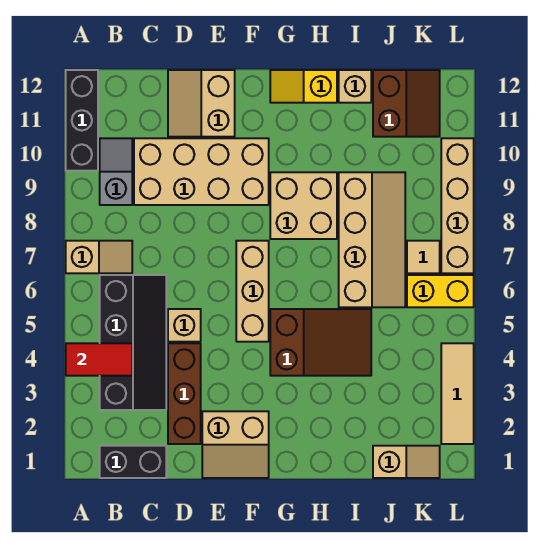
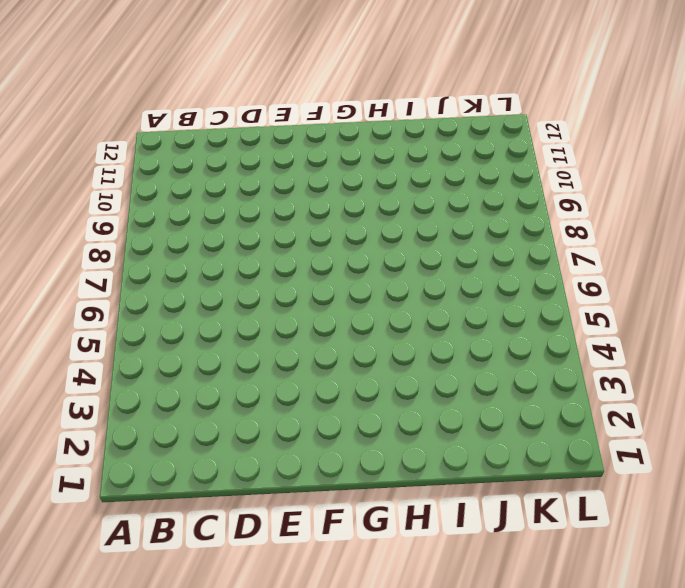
none -> tan slope A7:B7 level 1 top A
none -> black brick A10:A12 level 1
none -> black brick B1:C1 level 1

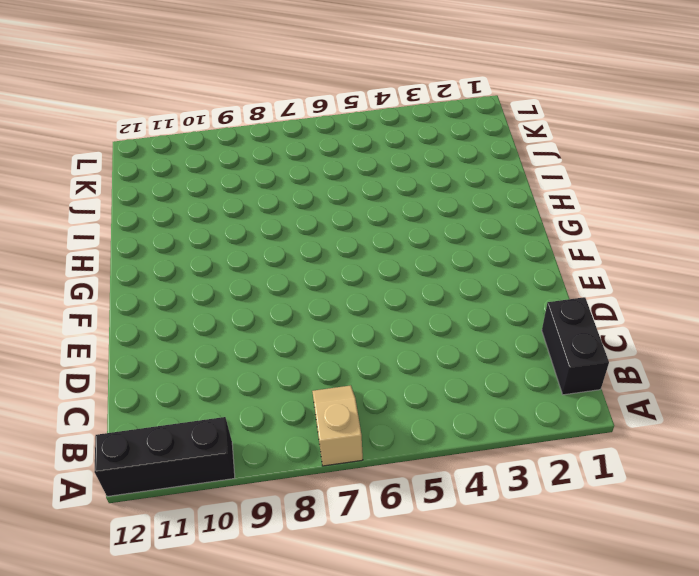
none -> black slope B3:C6 level 1 top B
none -> grey slope B9:B10 level 1 top 9
none -> tan brick C9:F10 level 1

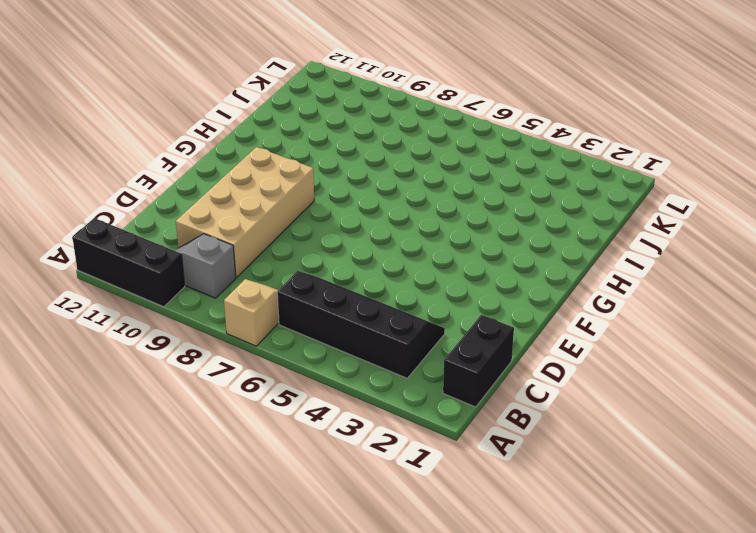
none -> brown brick D2:D4 level 1
none -> tan brick D5 level 1
none -> tan slope D11:E12 level 1 top E

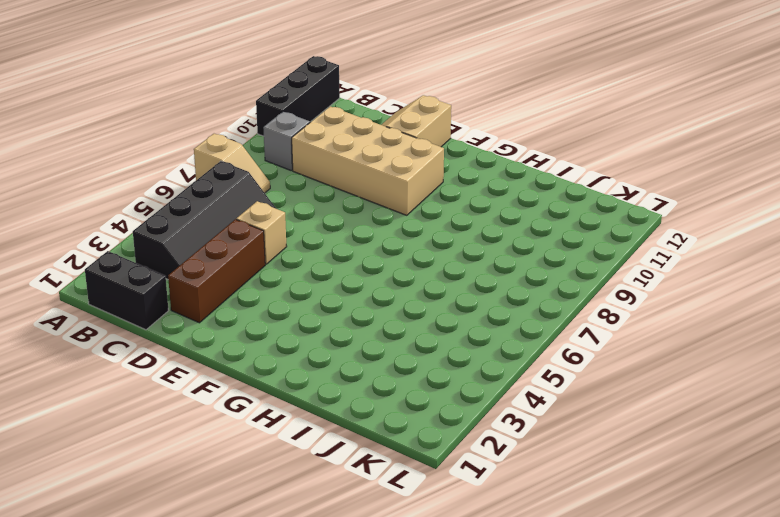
none -> tan slope E1:F2 level 1 top 2
none -> tan brick F5:F7 level 1
none -> brown slope G4:I5 level 1 top G

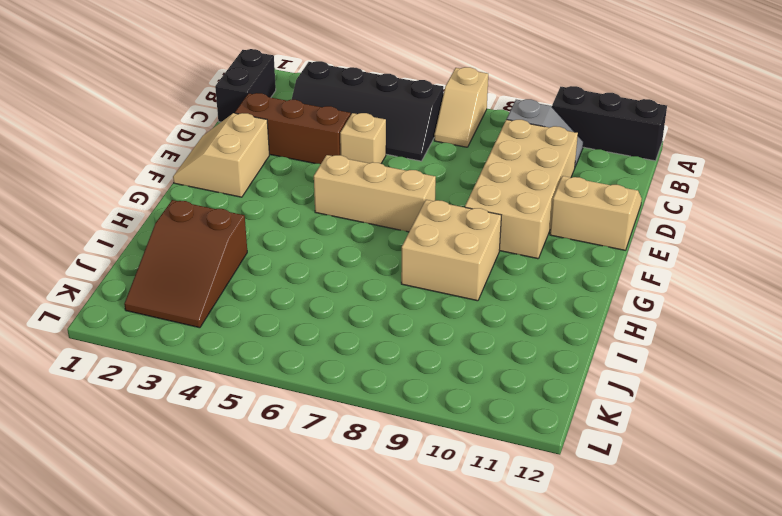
brown slope I2:K3 level 1 top I -> brown slope G4:I5 level 1 top G
none -> yellow slope G12:H12 level 1 top H
none -> tan slope I6:J9 level 1 top I
none -> tan brick I12 level 1

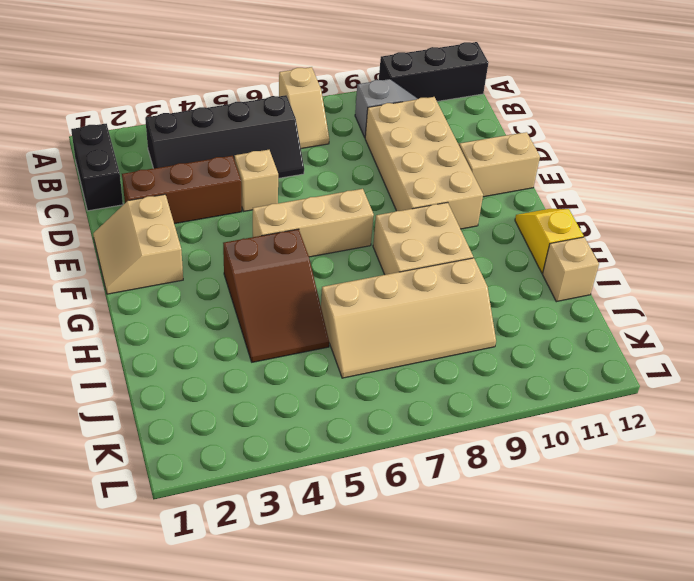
none -> tan slope J1:K1 level 1 top J
none -> brown slope J11:K12 level 1 top J
none -> yellow brick K6:L6 level 1

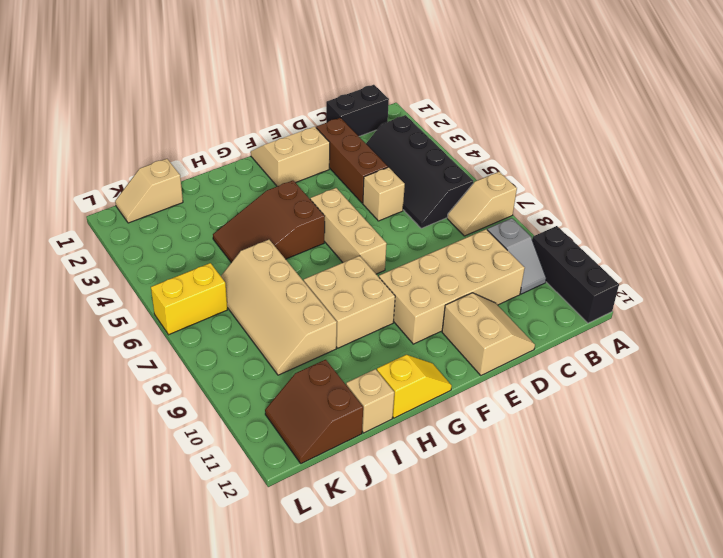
none -> tan tile K7 level 1
none -> tan tile L2:L4 level 1
none -> tan brick L7:L10 level 1

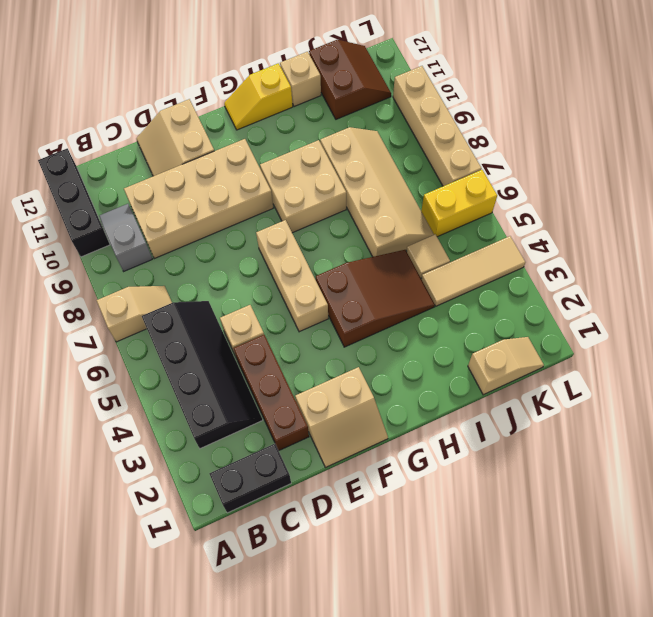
tan tile J4:L4 level 1 -> tan tile L2:L4 level 1
tan tile J5 level 1 -> tan tile K7 level 1
none -> red tile A4:B4 level 2

